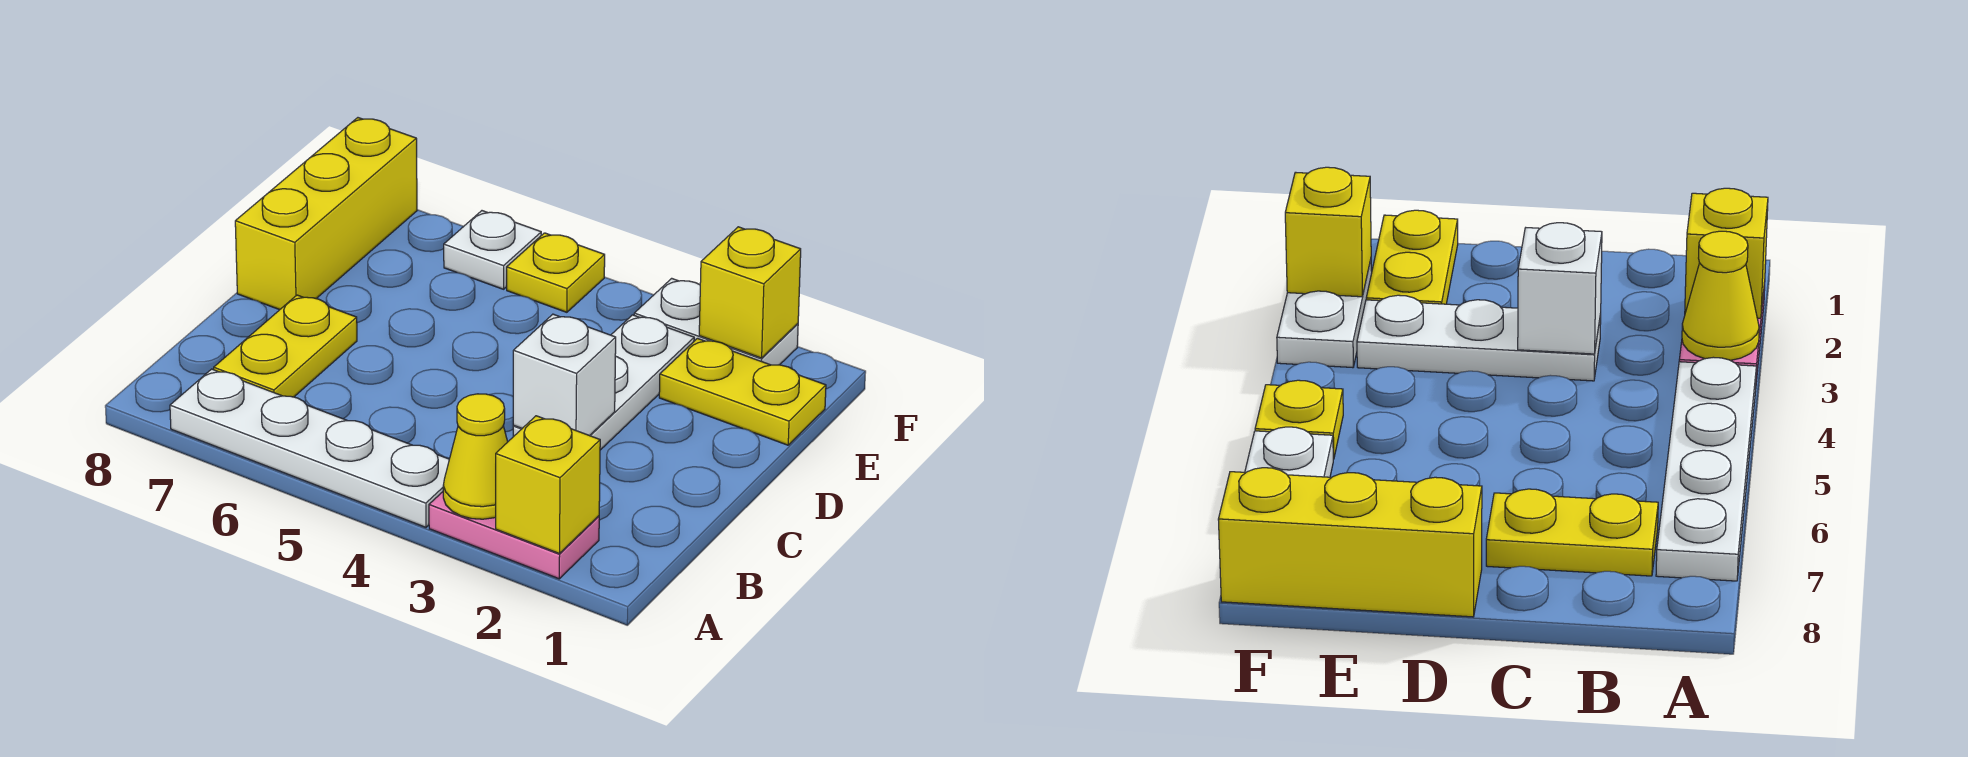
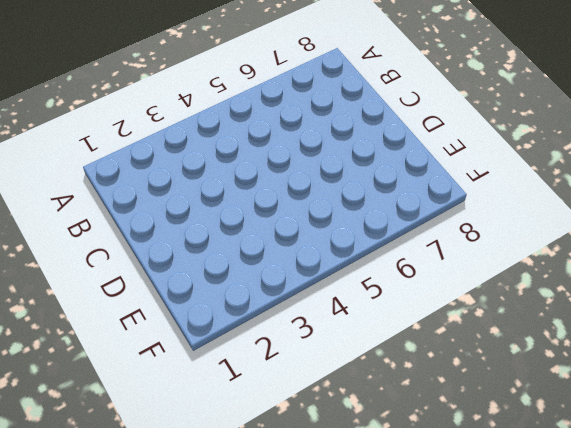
none -> pink plate A2:A3 level 1
none -> white plate A4:A7 level 1
none -> yellow plate B7:C7 level 1

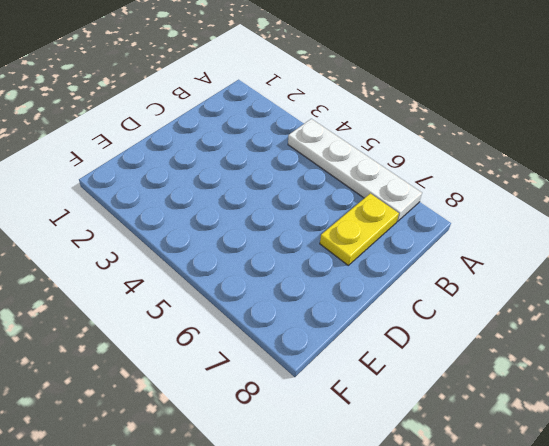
none -> pink plate A2:A3 level 1
none -> white plate C3:E3 level 1
none -> yellow brick D8:F8 level 1

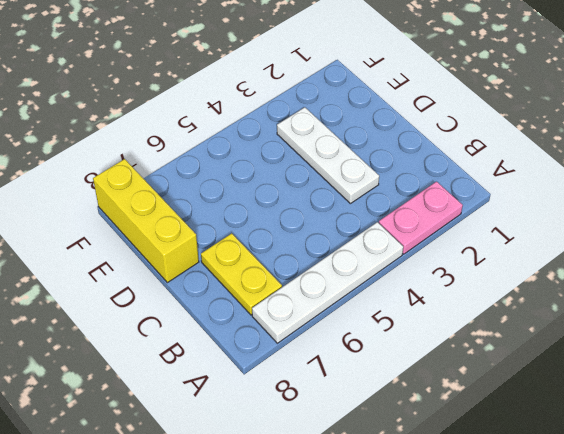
none -> yellow plate E1:E2 level 1
none -> white plate F2:F3 level 1
none -> yellow plate F5 level 1

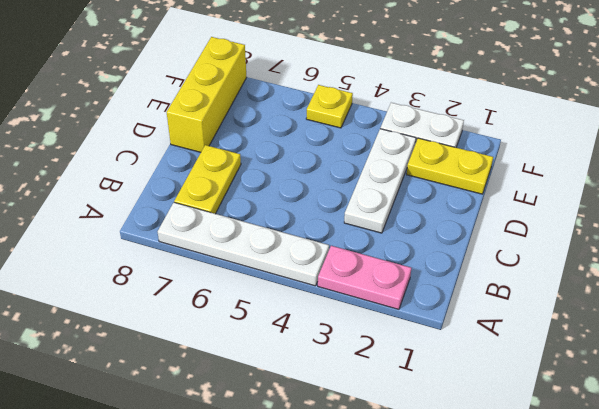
none -> white plate F6 level 1
none -> yellow brick A2 level 2
none -> yellow cone A3 level 2

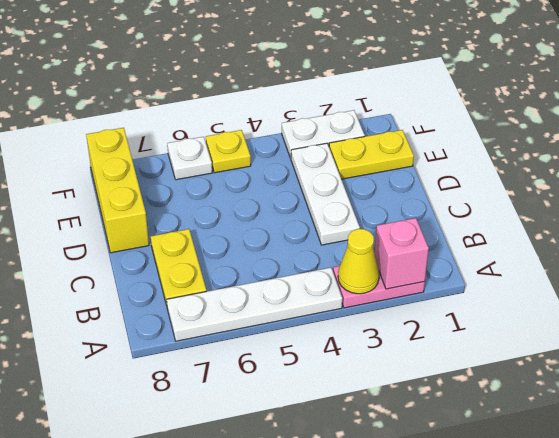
pink brick A2 level 2 -> yellow brick A2 level 2
none -> white brick C3 level 2
none -> yellow brick F2 level 2

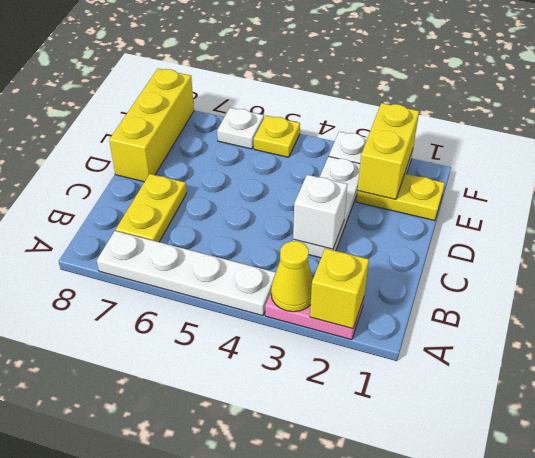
yellow brick E2:F2 level 2 -> yellow brick F2 level 2

